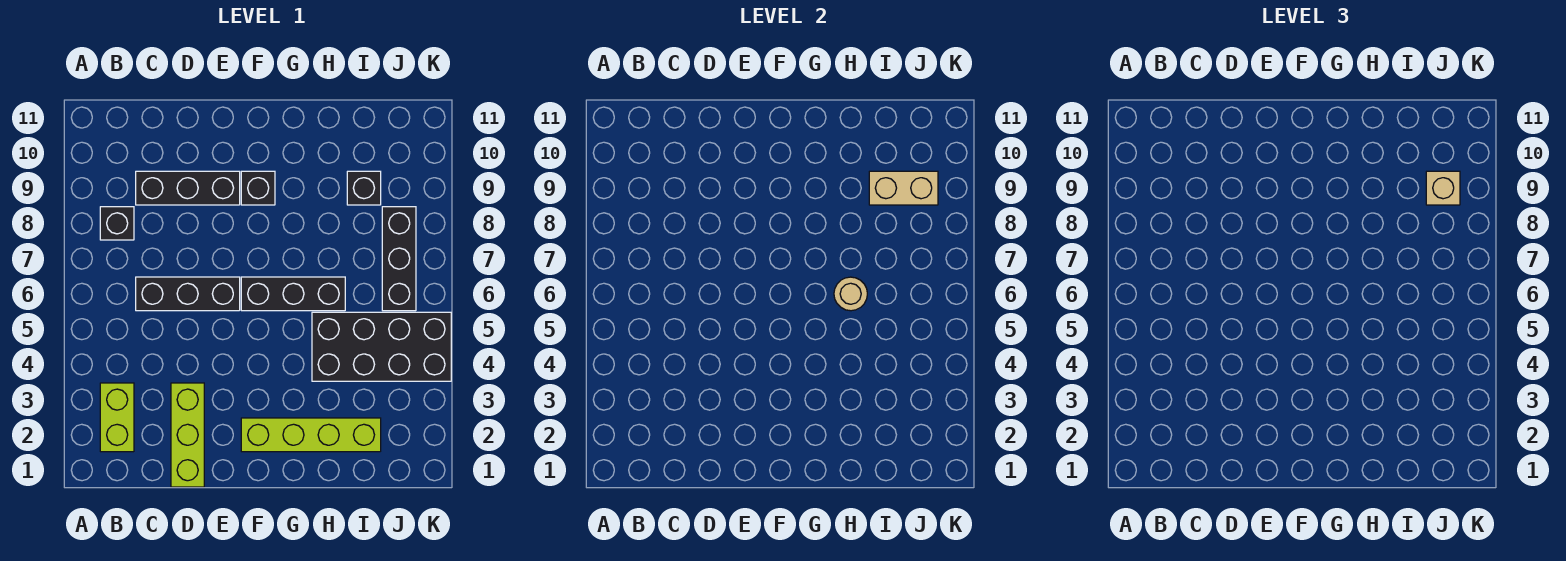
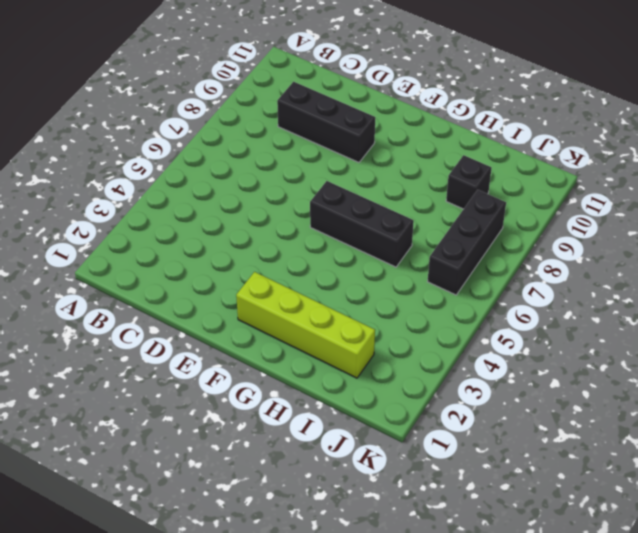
none -> lime brick B2:B3 level 1
none -> black brick B8 level 1
none -> black brick C6:E6 level 1

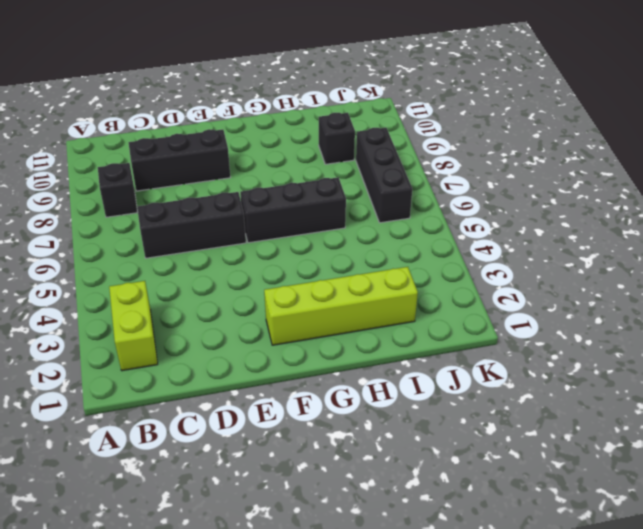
none -> lime brick D1:D3 level 1
none -> black brick F9 level 1
none -> black brick H4:K5 level 1

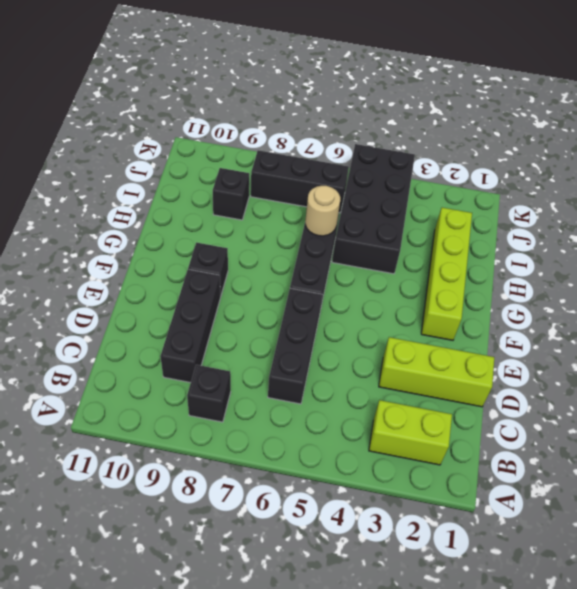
none -> tan brick I9:J9 level 2
none -> tan brick J9 level 3

